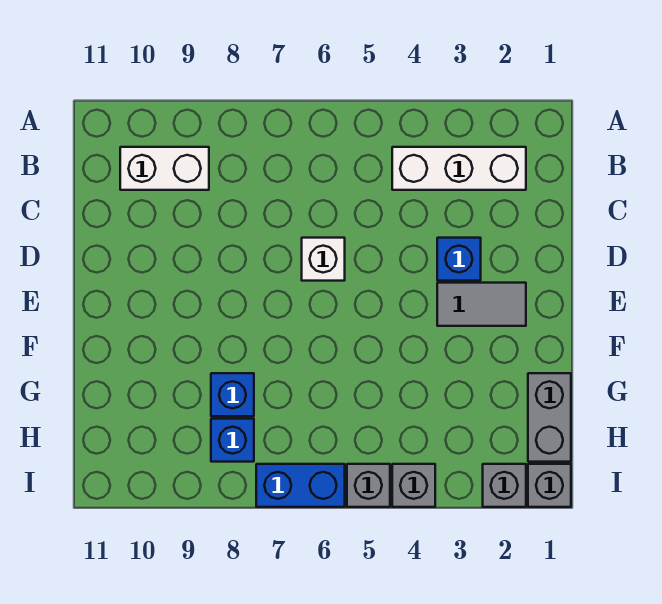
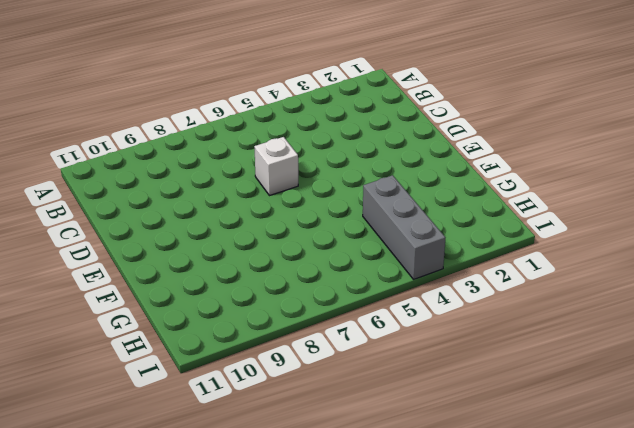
grey brick G4:I4 level 1 -> grey brick I4 level 1
none -> white brick B2:B4 level 1
none -> white brick B9:B10 level 1
none -> blue brick D3 level 1

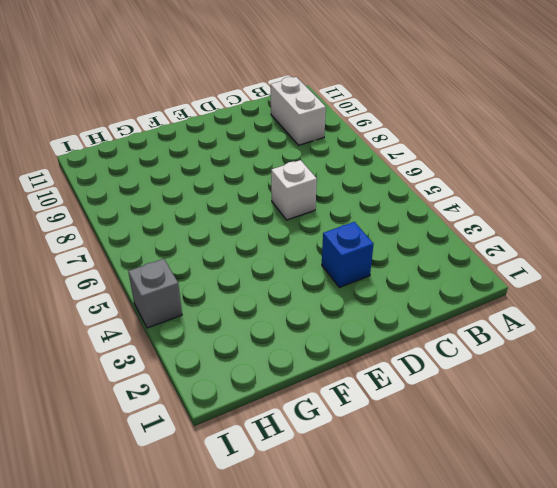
none -> white brick B2:B4 level 1
none -> grey tile E2:E3 level 1
none -> grey brick G1:H1 level 1

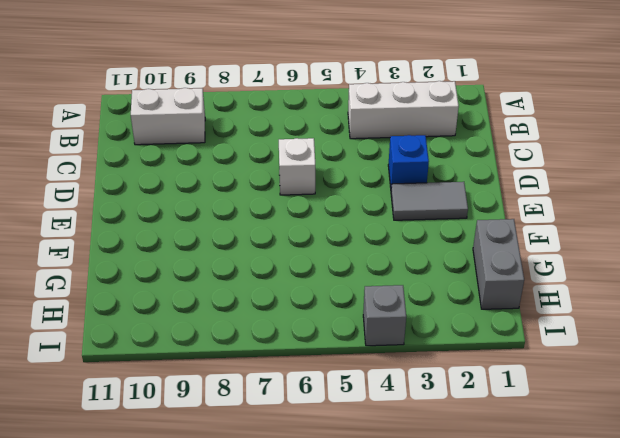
none -> blue brick G8 level 1
none -> blue brick H8 level 1
none -> grey brick I1 level 1

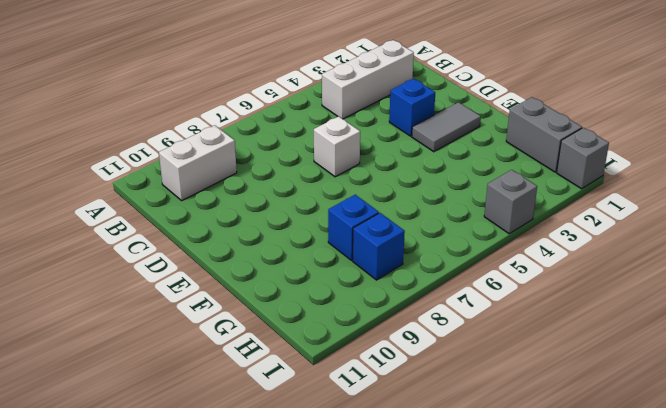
none -> grey brick I2 level 1
none -> grey brick I5 level 1
none -> blue brick I6:I7 level 1

